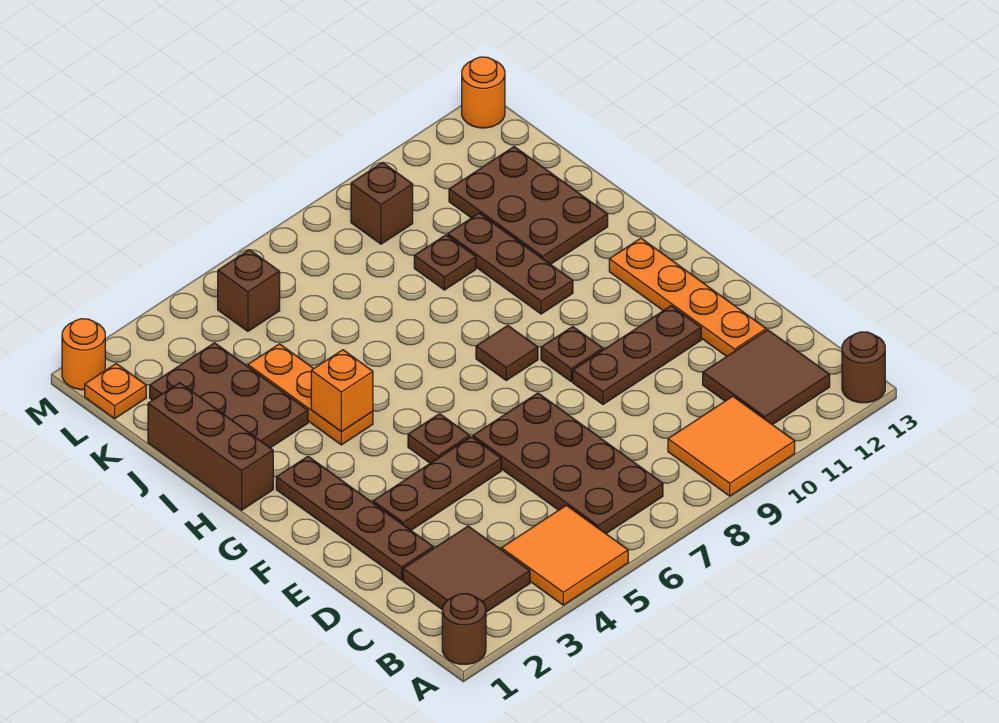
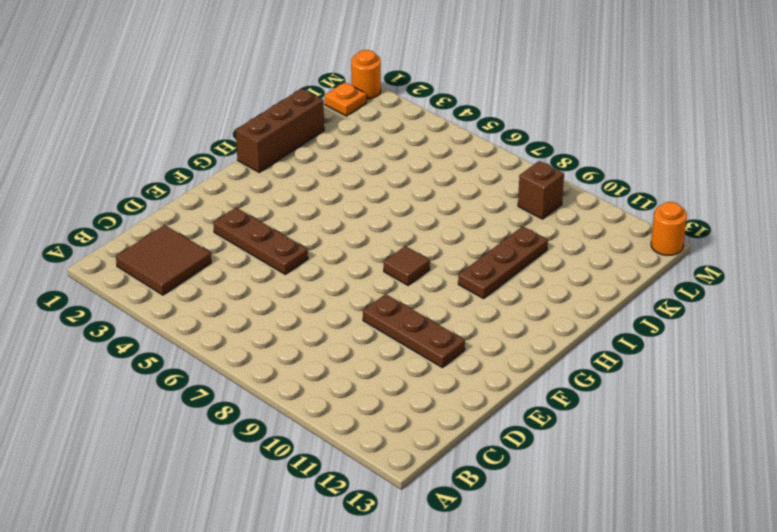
none -> brown round brick A1 level 1
none -> orange tile A4:B5 level 1
none -> orange tile A9:B10 level 1

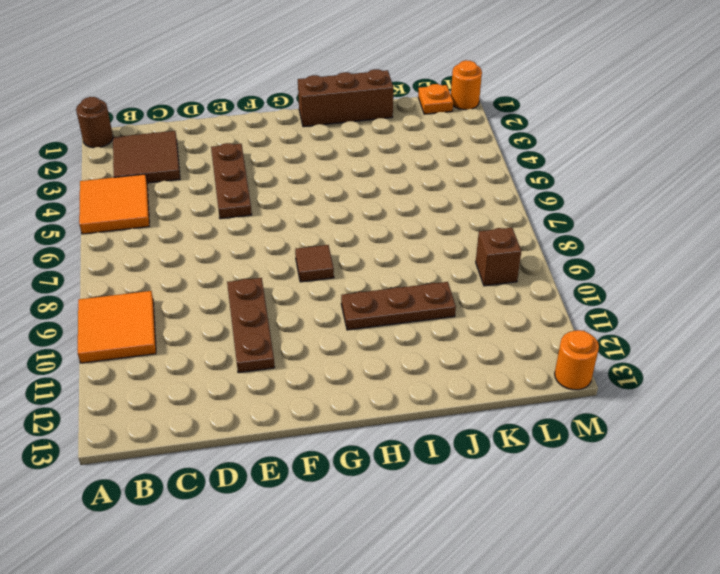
none -> brown round brick A13 level 1
none -> brown plate B6:E7 level 1
none -> brown tile B11:C12 level 1

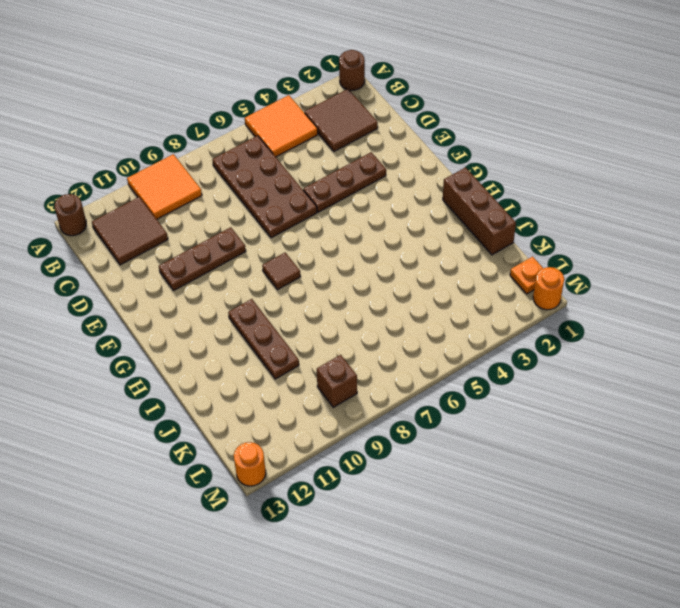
none -> brown plate D2:G2 level 1
none -> orange plate D12:G12 level 1
none -> brown plate F5 level 1

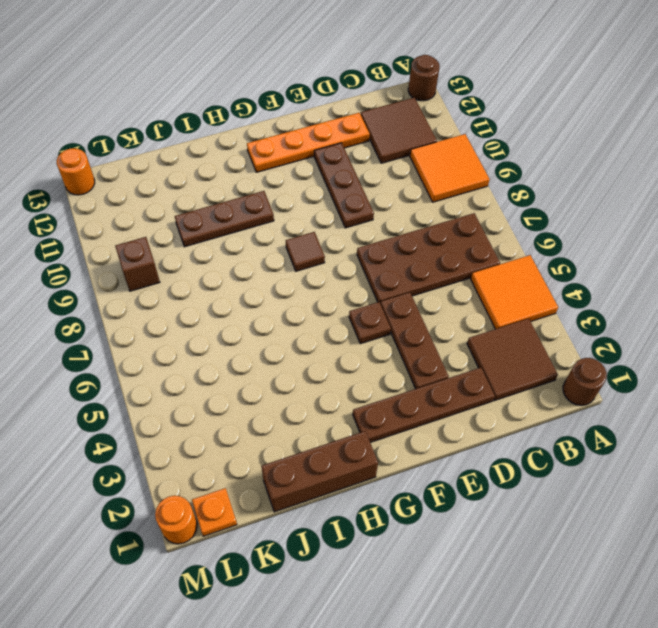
none -> brown plate F9 level 1
none -> orange plate H4:J4 level 1
none -> brown plate I2:K3 level 1

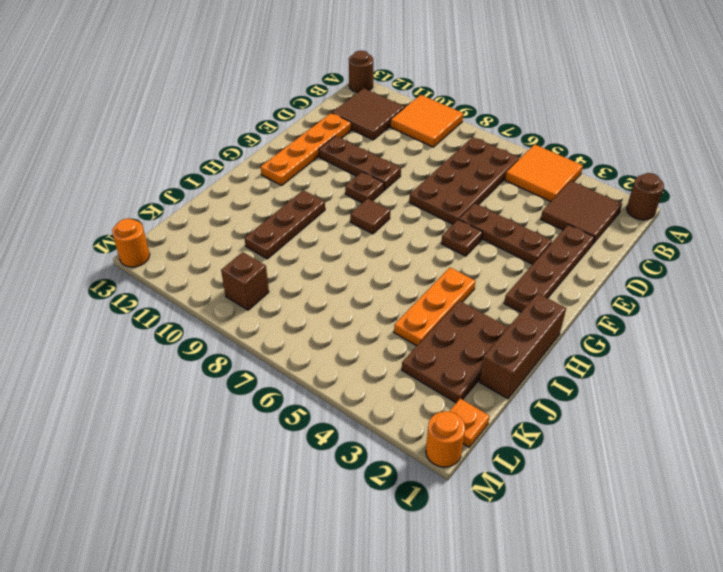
none -> brown plate I11:K12 level 1
none -> brown plate J9 level 1
none -> brown brick L5 level 1

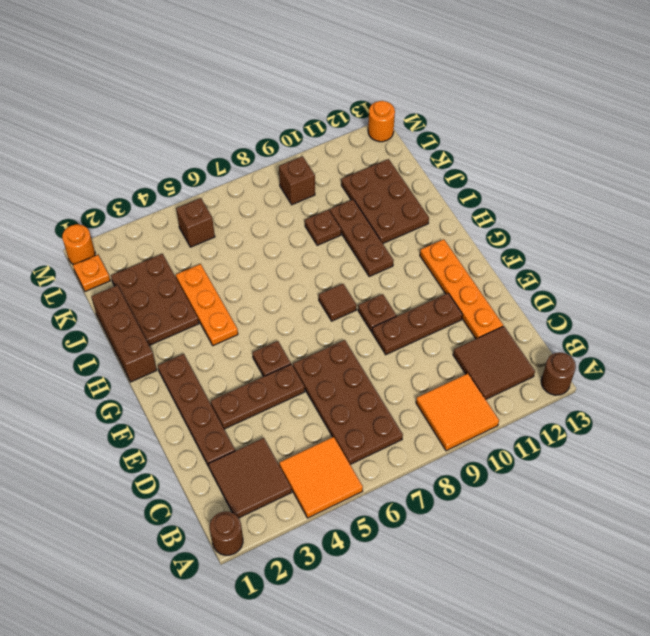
none -> orange brick H4 level 2

